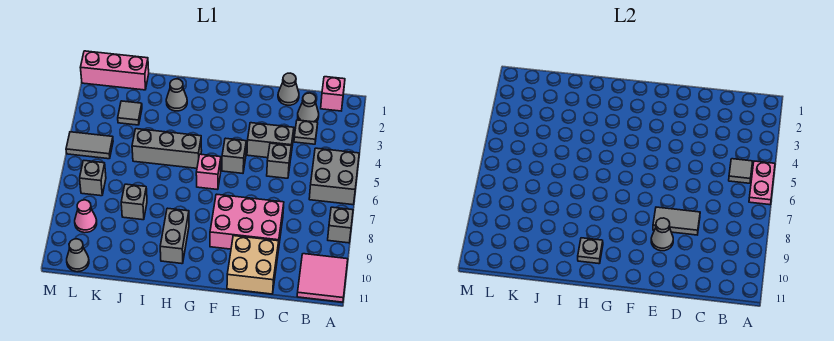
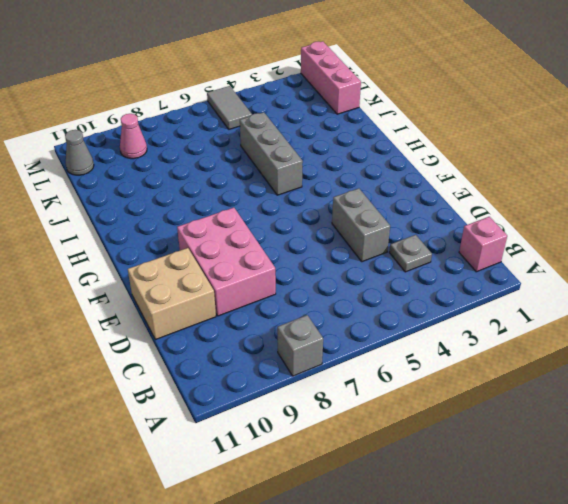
none -> grey brick A5:B6 level 1
none -> pink tile A10:B11 level 1
none -> grey cone C2 level 1

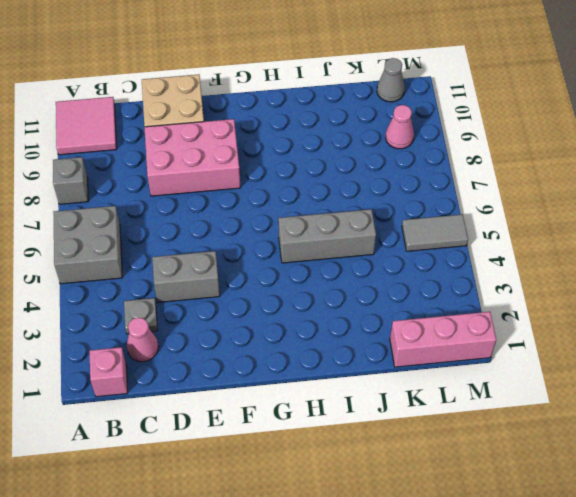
pink cone C2 level 1 -> grey cone C2 level 1
none -> grey cone D1 level 1
none -> grey brick D5 level 1
none -> grey brick F5 level 1

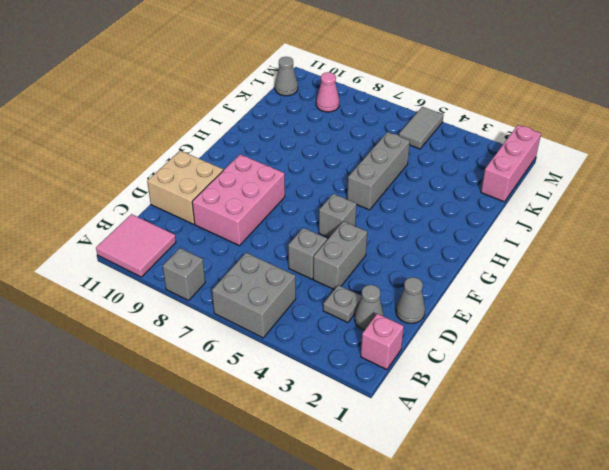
none -> pink brick G6 level 1
none -> grey brick H9:H10 level 1
none -> grey cone I2 level 1

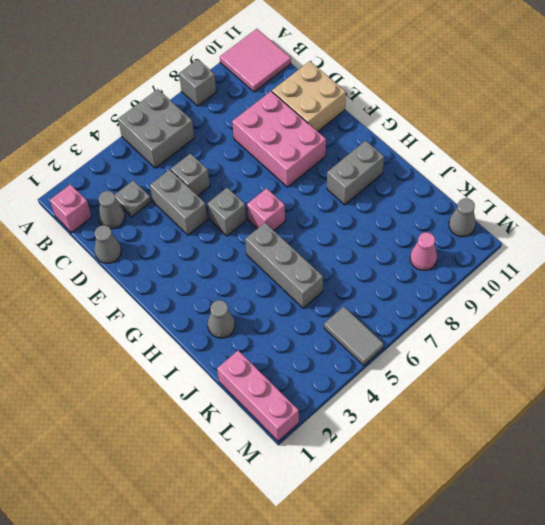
none -> grey brick J8 level 1
none -> grey tile K3 level 1
none -> grey brick L7 level 1

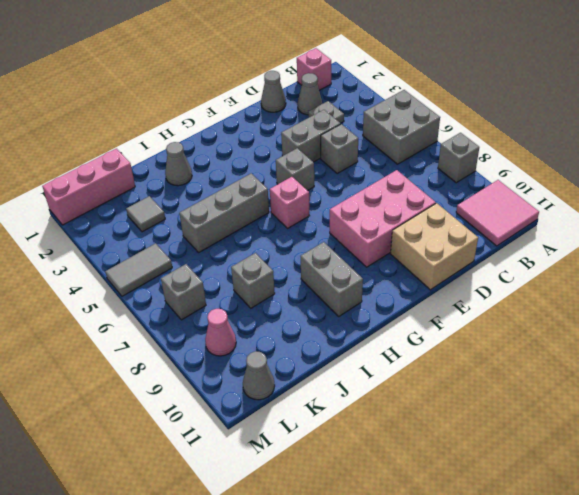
none -> pink plate A5:A6 level 2
none -> grey tile B5 level 2
none -> grey tile D8:E8 level 2

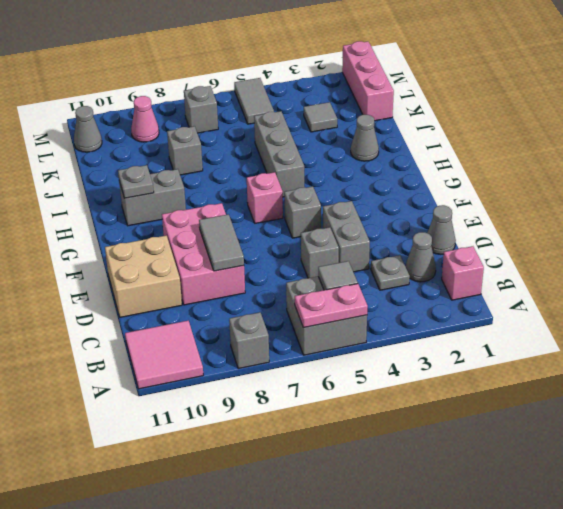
none -> grey cone E9 level 2

